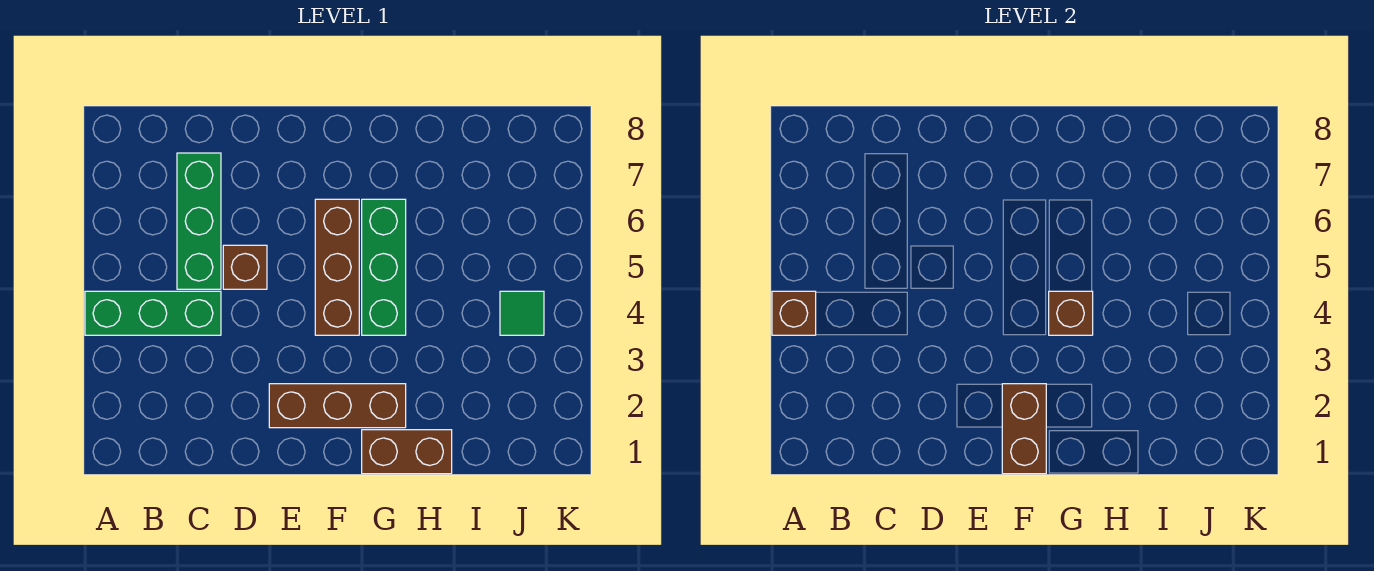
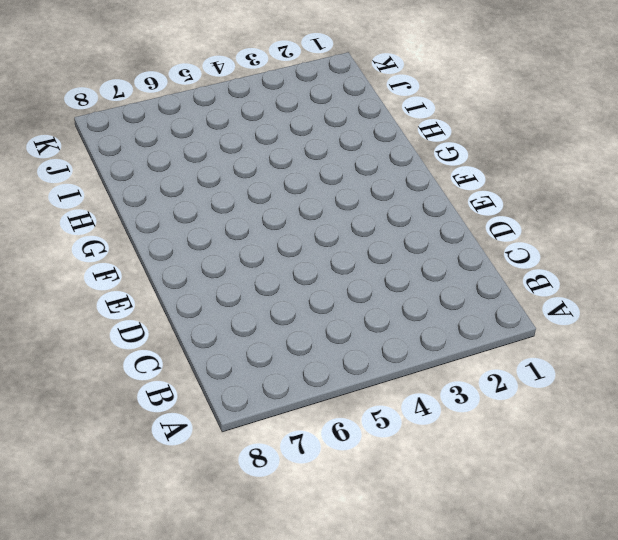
none -> green brick A4:C4 level 1
none -> green brick C5:C7 level 1

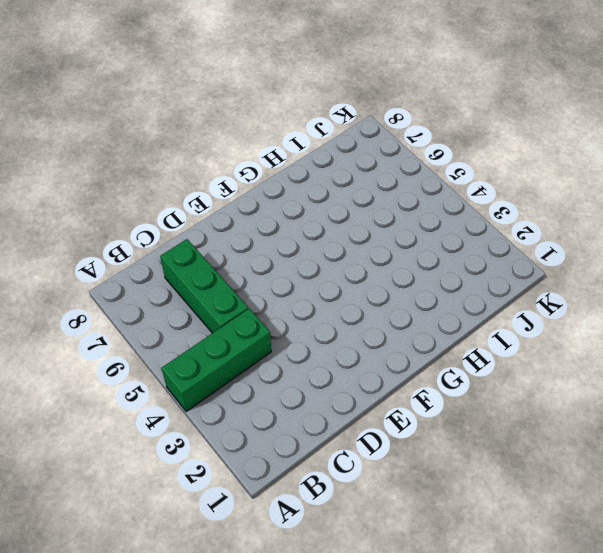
none -> brown brick D5 level 1
none -> brown brick E2:G2 level 1

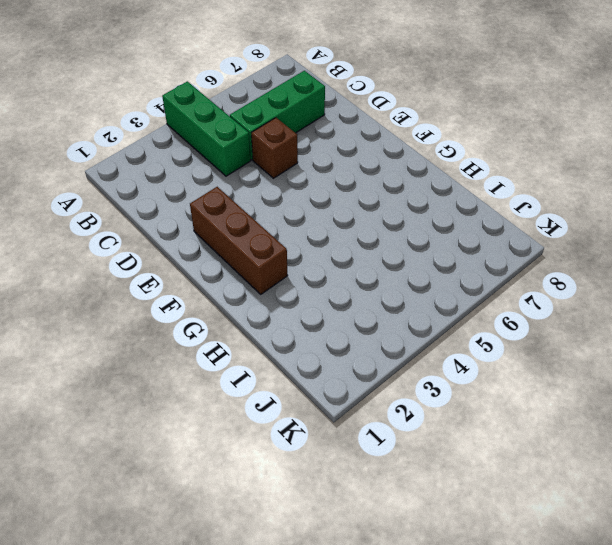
none -> brown brick F4:F6 level 1
none -> brown brick G1:H1 level 1

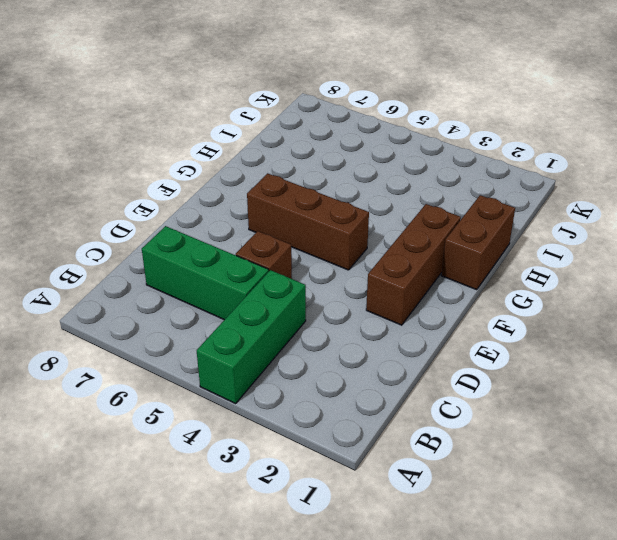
none -> green brick G4:G6 level 1
none -> green tile J4 level 1

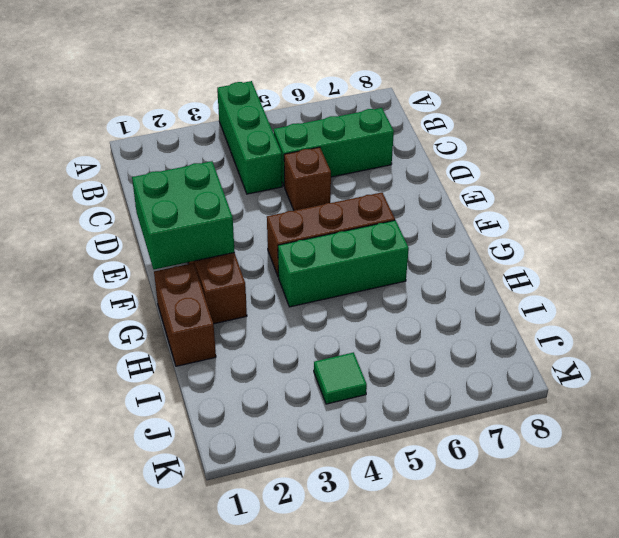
green brick E1:F2 level 2 -> brown brick F1:F2 level 2
none -> brown brick A4 level 2
none -> brown brick G4 level 2

